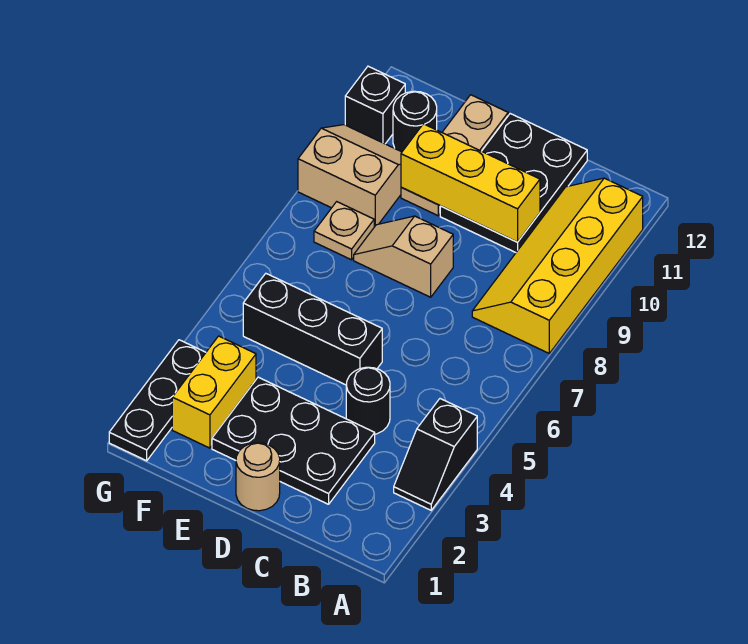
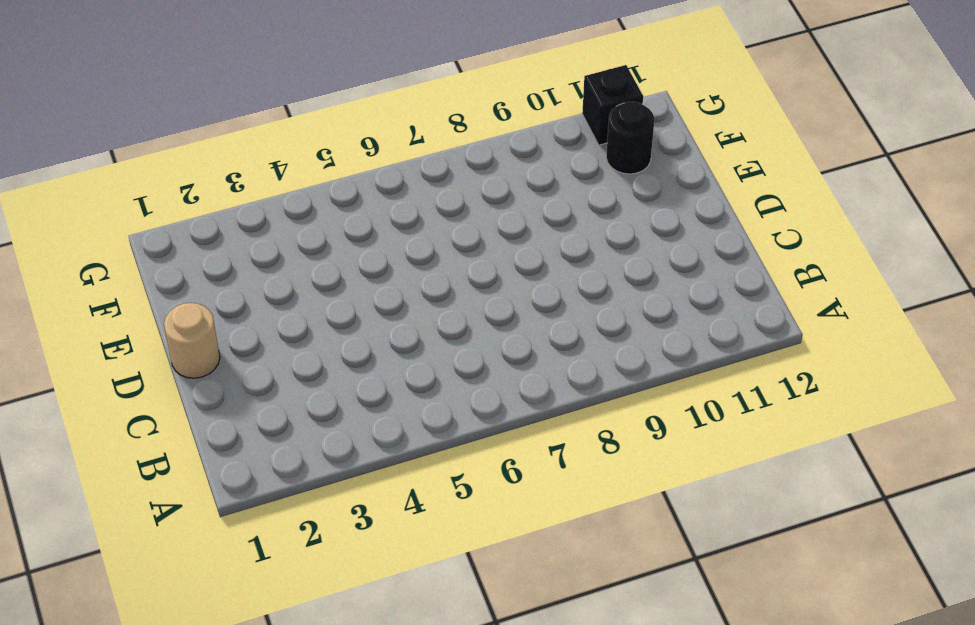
none -> black slope A3:A4 level 1 top 4
none -> yellow slope A8:B11 level 1 top A
none -> black plate C2:E3 level 1

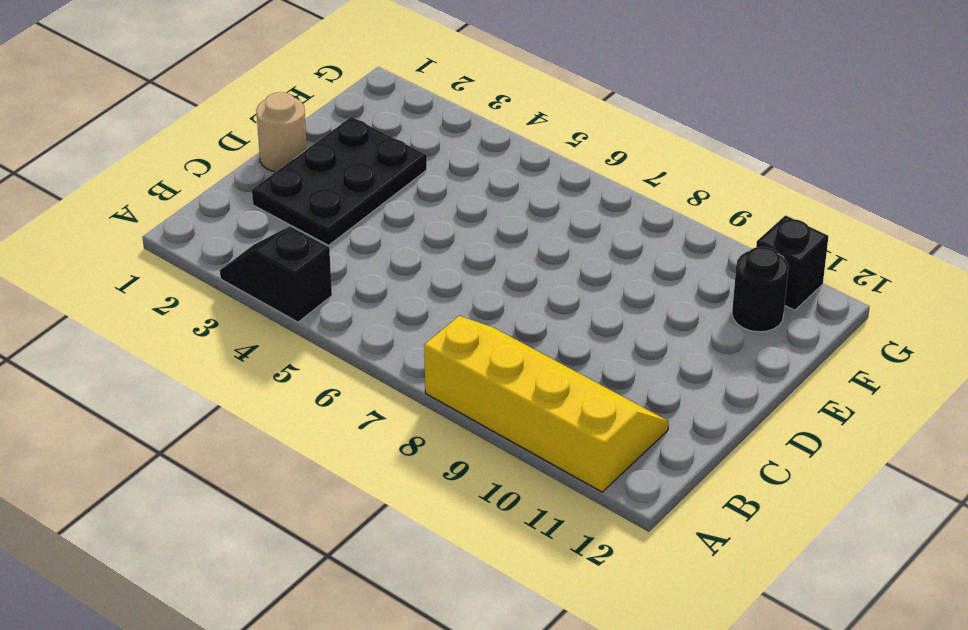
none -> black round brick C4 level 1
none -> black plate C10:D12 level 1
none -> black brick D5:F5 level 1

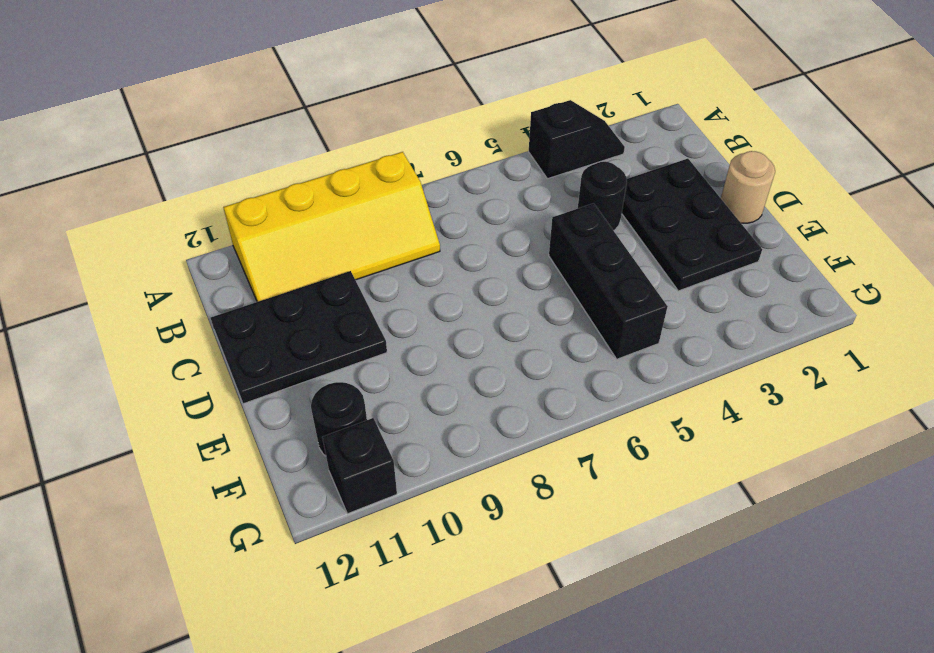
none -> tan slope D8:E8 level 1 top D
none -> tan plate E10:E12 level 1
none -> yellow brick F2:F3 level 1

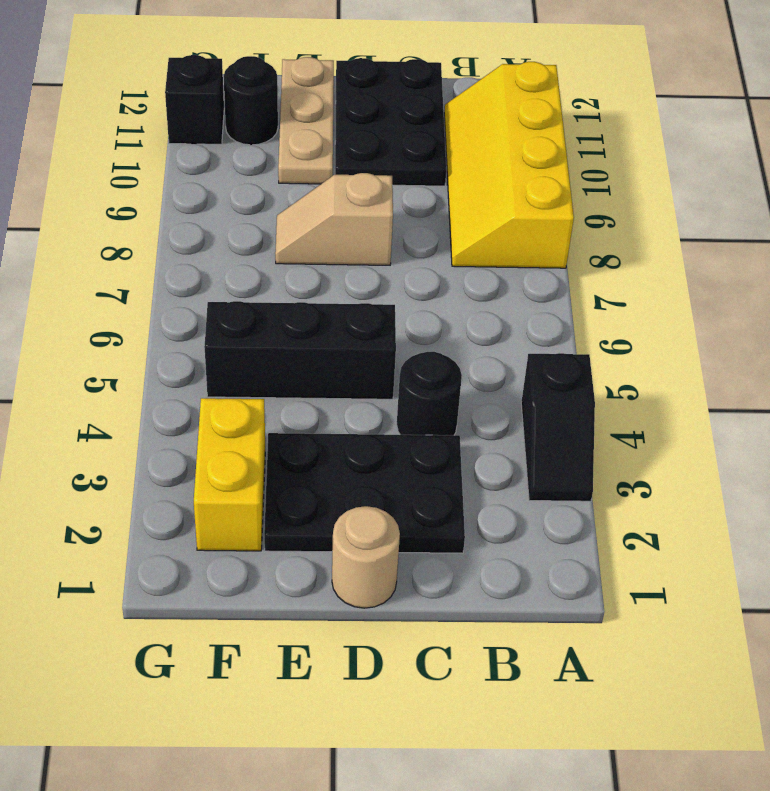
none -> tan plate F8 level 1
none -> tan slope F9:G10 level 1 top 9
none -> black plate G1:G3 level 1

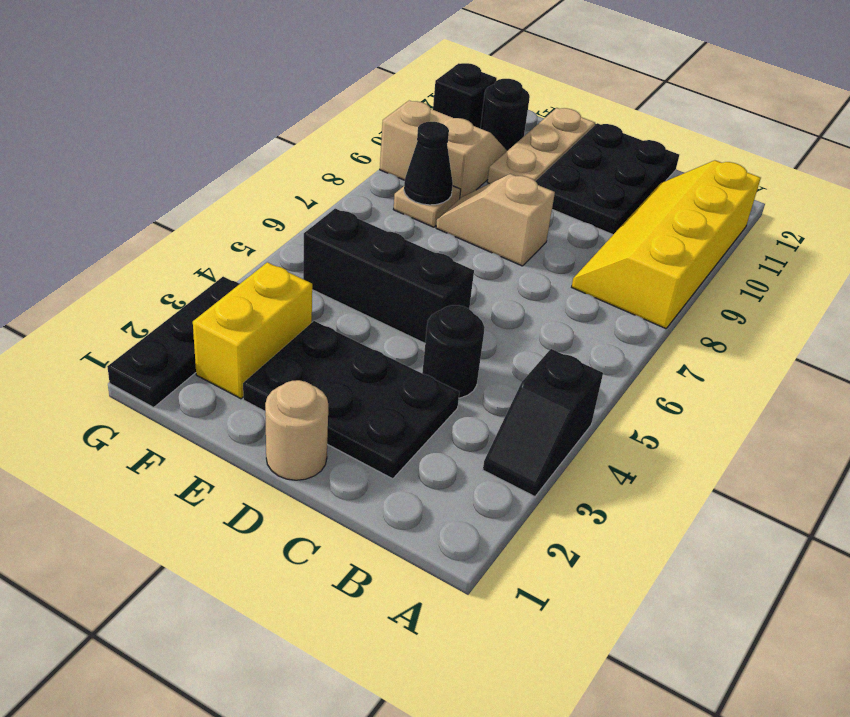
black cone F8 level 2 -> none
none -> yellow brick C10:E10 level 2

